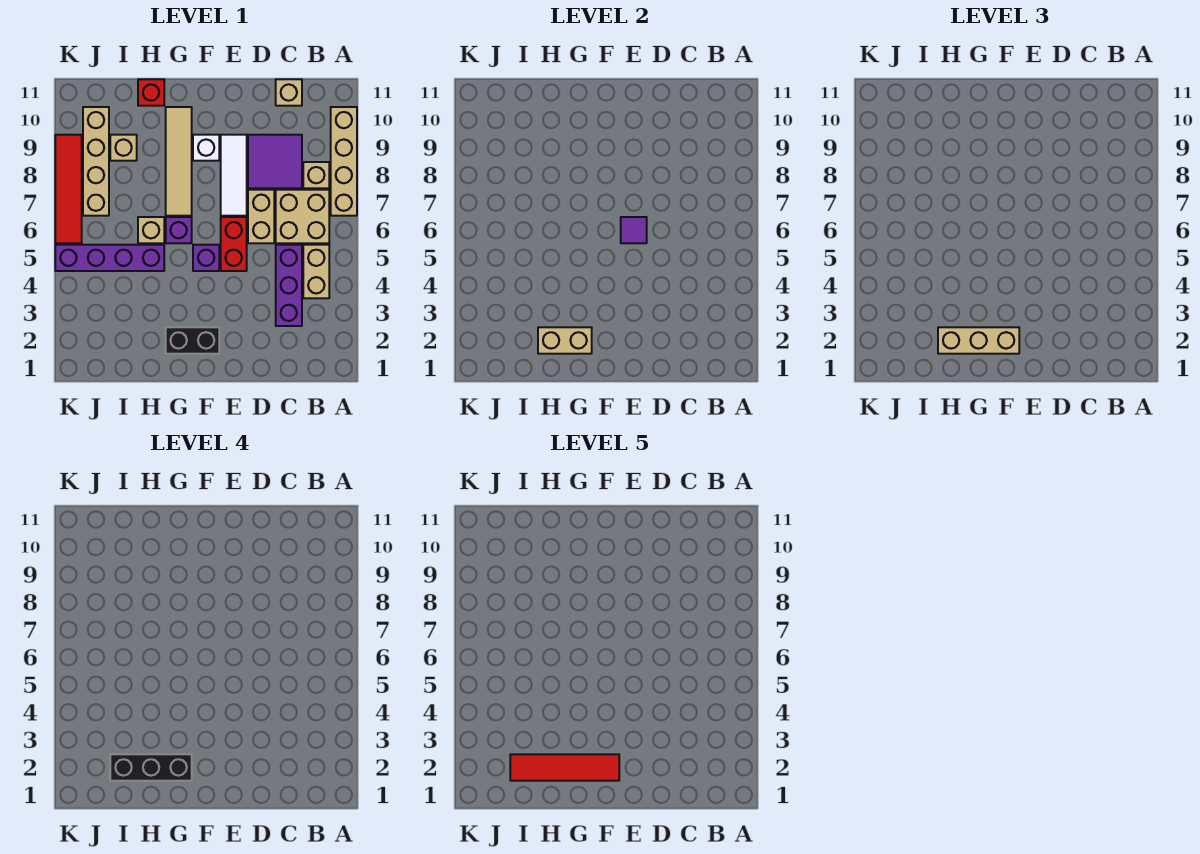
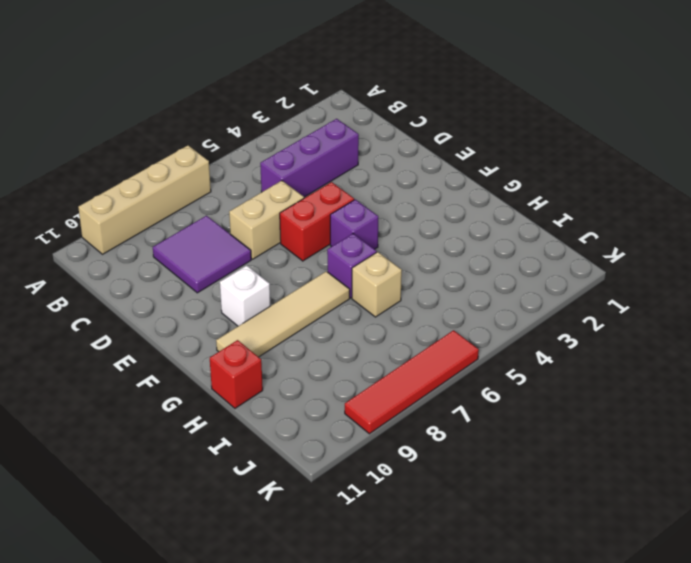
none -> tan brick B4:B5 level 1
none -> tan brick B6:C7 level 1
none -> tan brick B8 level 1

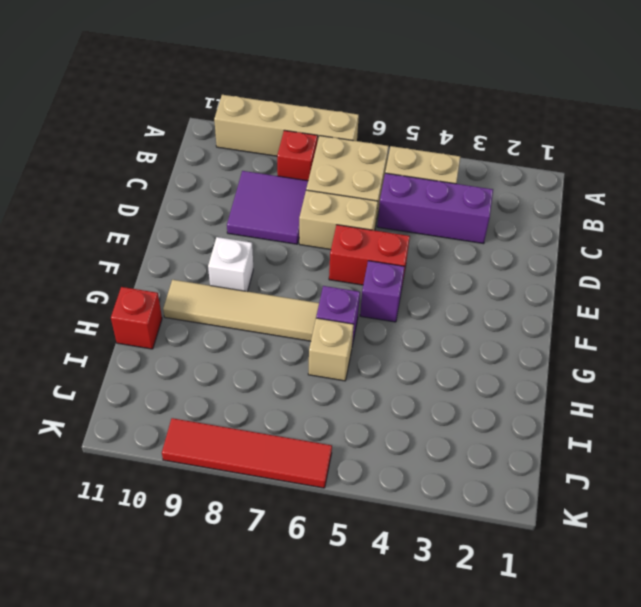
red brick B8 level 1 -> tan brick B8 level 1
none -> tan brick C11 level 1
none -> white tile E7:E9 level 1
none -> black brick F2:G2 level 1

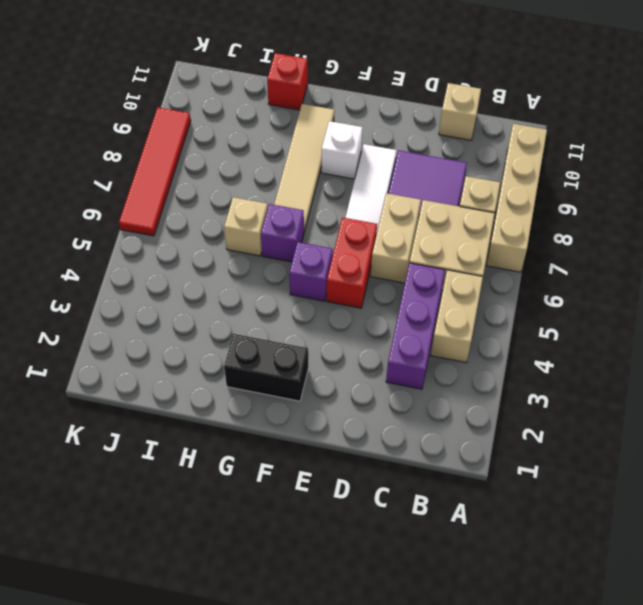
none -> purple brick H5:K5 level 1
none -> tan brick I9 level 1
none -> tan brick J7:J10 level 1

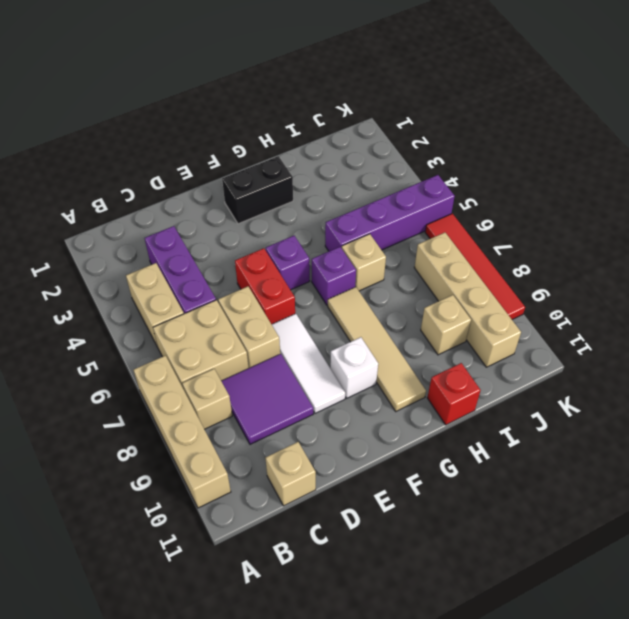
none -> purple tile E6 level 2
none -> tan brick G2:H2 level 2
none -> tan brick F2:H2 level 3

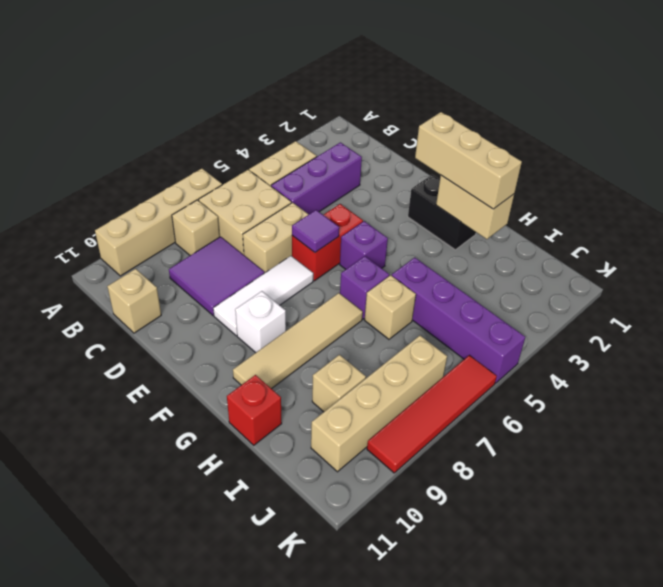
none -> black brick G2:I2 level 4
none -> red tile F2:I2 level 5

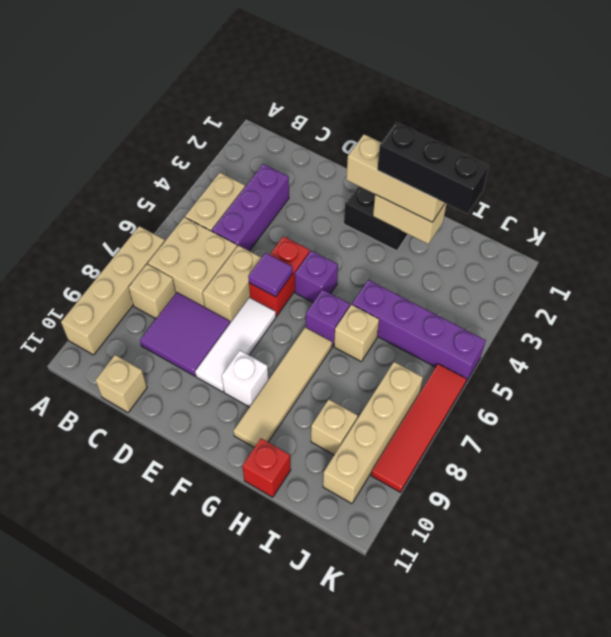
none -> red tile F2:I2 level 5

